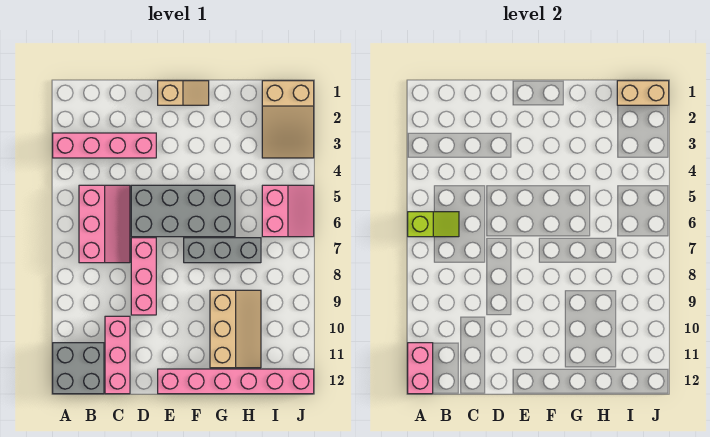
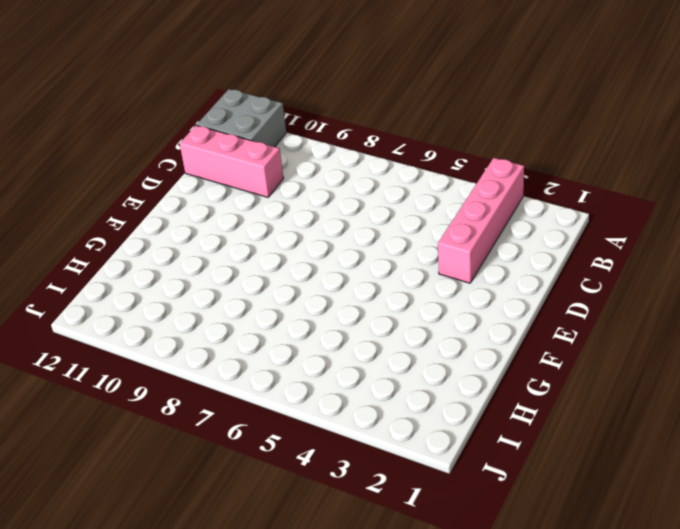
none -> pink slope B5:C7 level 1 top B
none -> grey brick D5:G6 level 1
none -> pink brick D7:D9 level 1

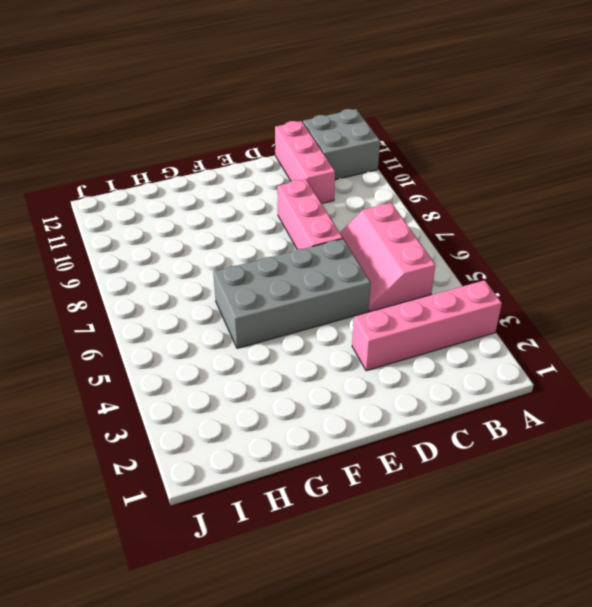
none -> tan slope E1:F1 level 1 top E
none -> pink brick E12:J12 level 1
none -> grey brick F7:H7 level 1

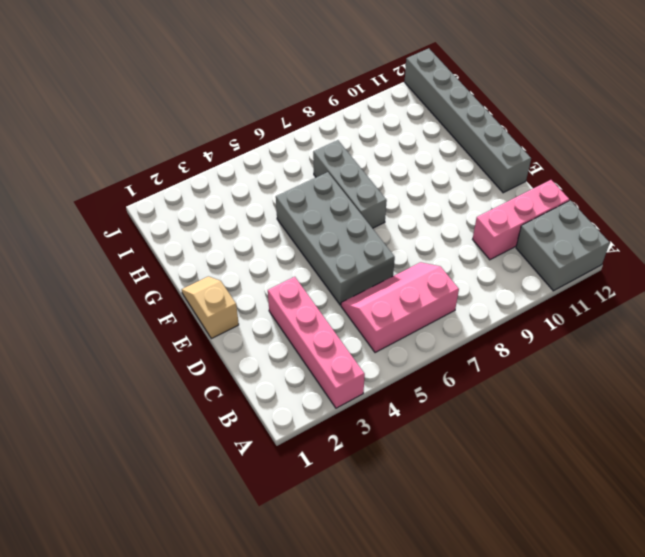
grey brick E12:J12 level 1 -> pink brick E12:J12 level 1
none -> pink brick D7:D9 level 1
none -> tan slope G9:H11 level 1 top G
none -> tan slope I1:J3 level 1 top 1

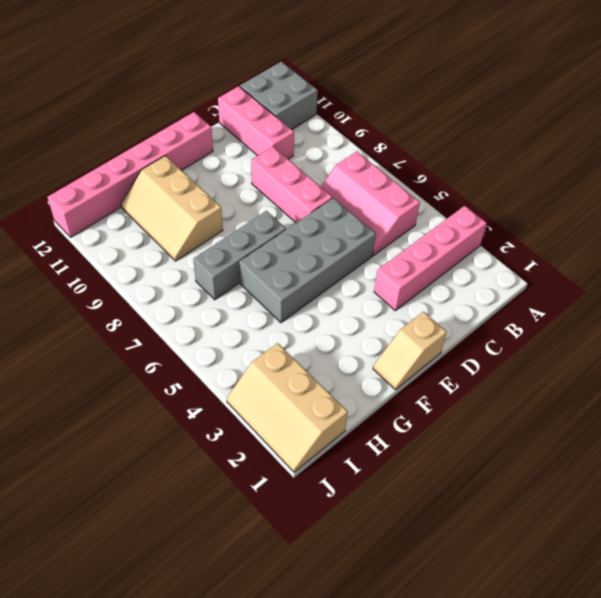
tan slope I1:J3 level 1 top I -> tan slope I1:J3 level 1 top 1
none -> pink slope I5:J6 level 1 top I
none -> lime slope A6:B6 level 2 top A
none -> pink brick A11:A12 level 2

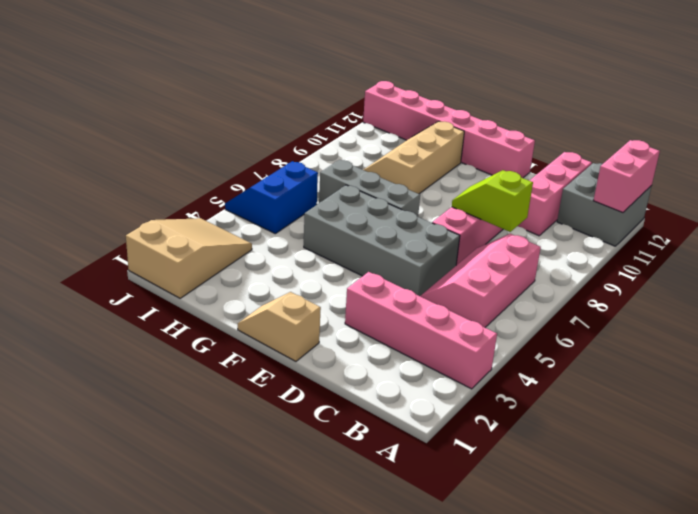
lime slope C8:D8 level 2 top C -> lime slope A6:B6 level 2 top A
blue slope I5:J6 level 1 top I -> pink slope I5:J6 level 1 top I
none -> tan brick I1:J1 level 2

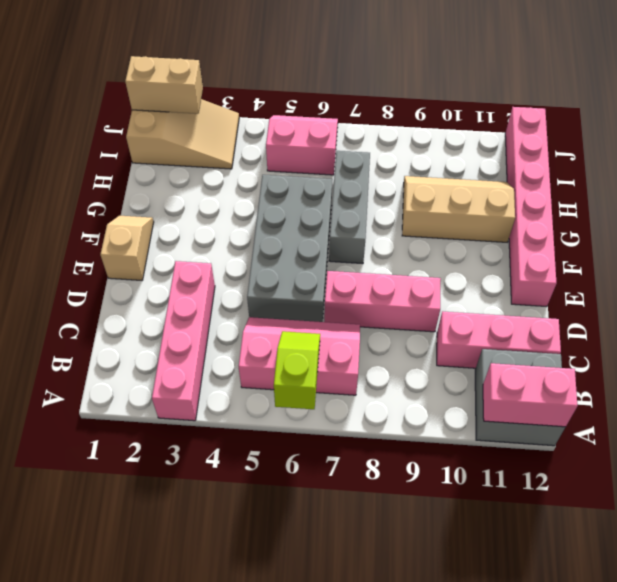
tan brick J1:J2 level 2 -> tan brick I1:J1 level 2

